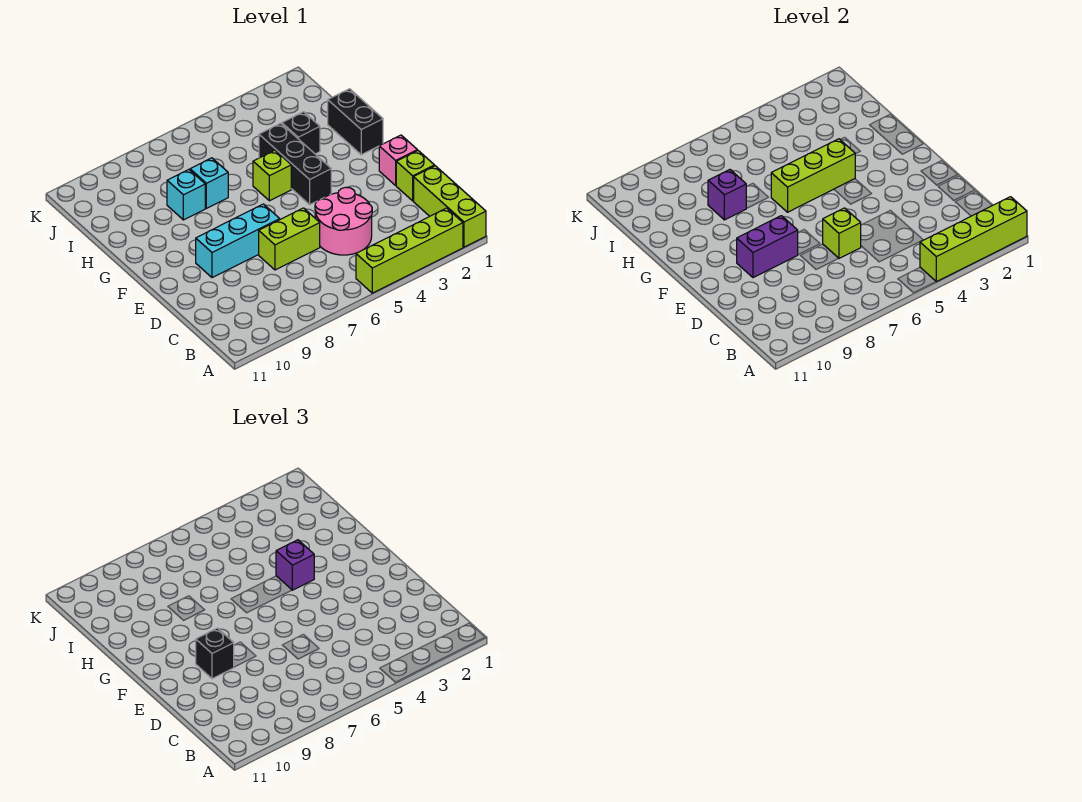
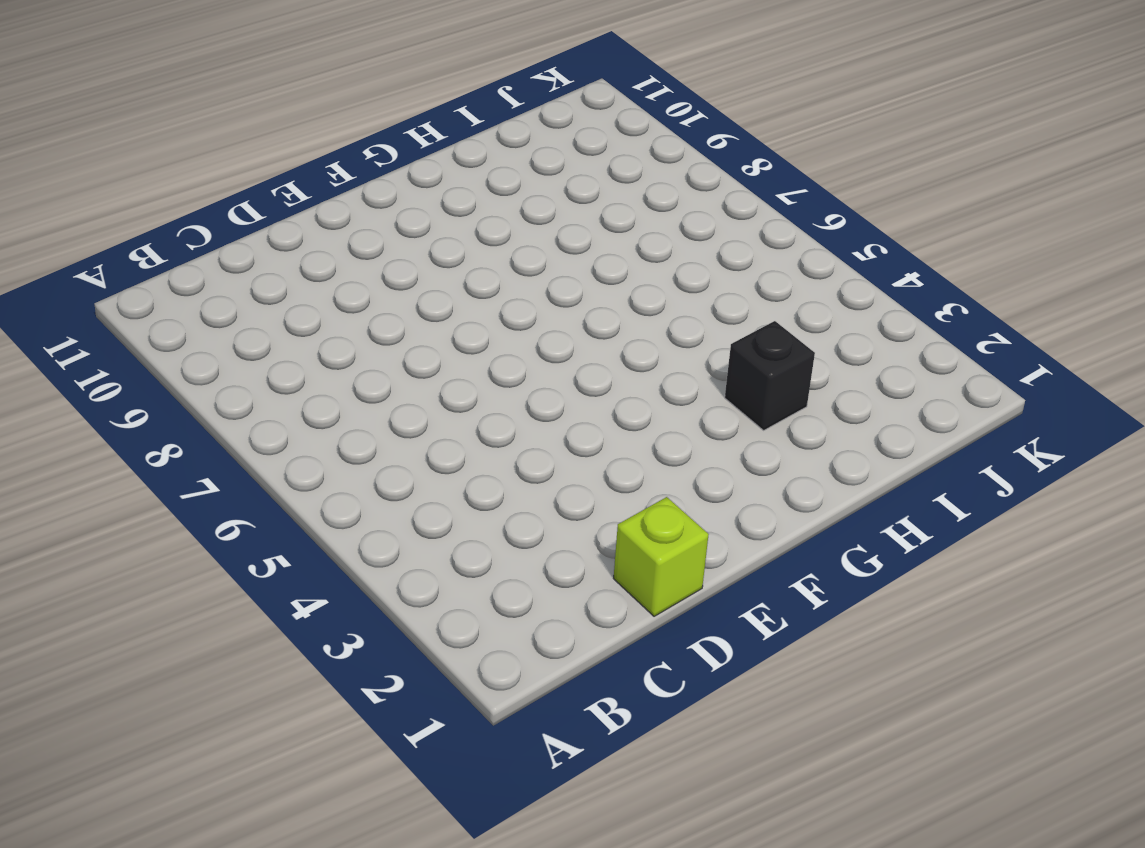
none -> lime brick A1:C1 level 1
none -> lime brick A2:A5 level 1
none -> pink round brick C4:D5 level 1

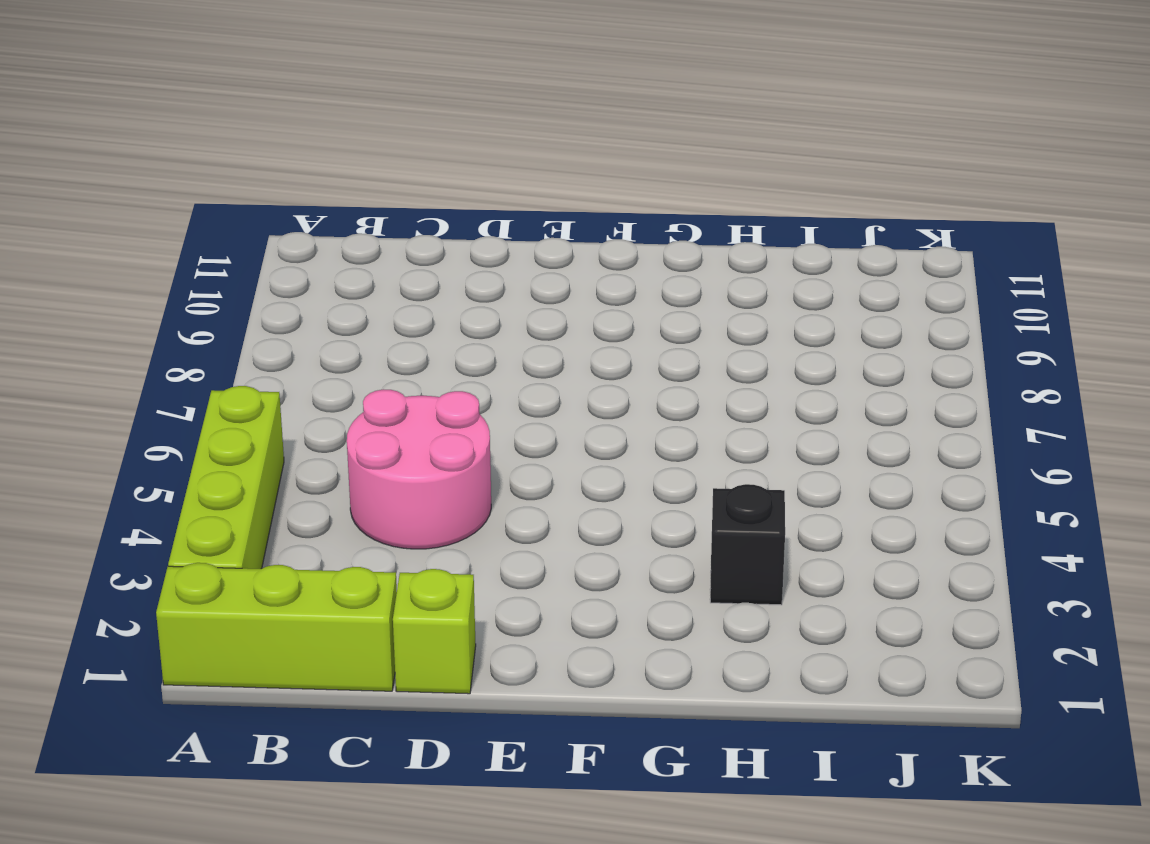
none -> lime brick D6:D7 level 1
none -> pink brick E1 level 1
none -> cyan brick E7:E9 level 1

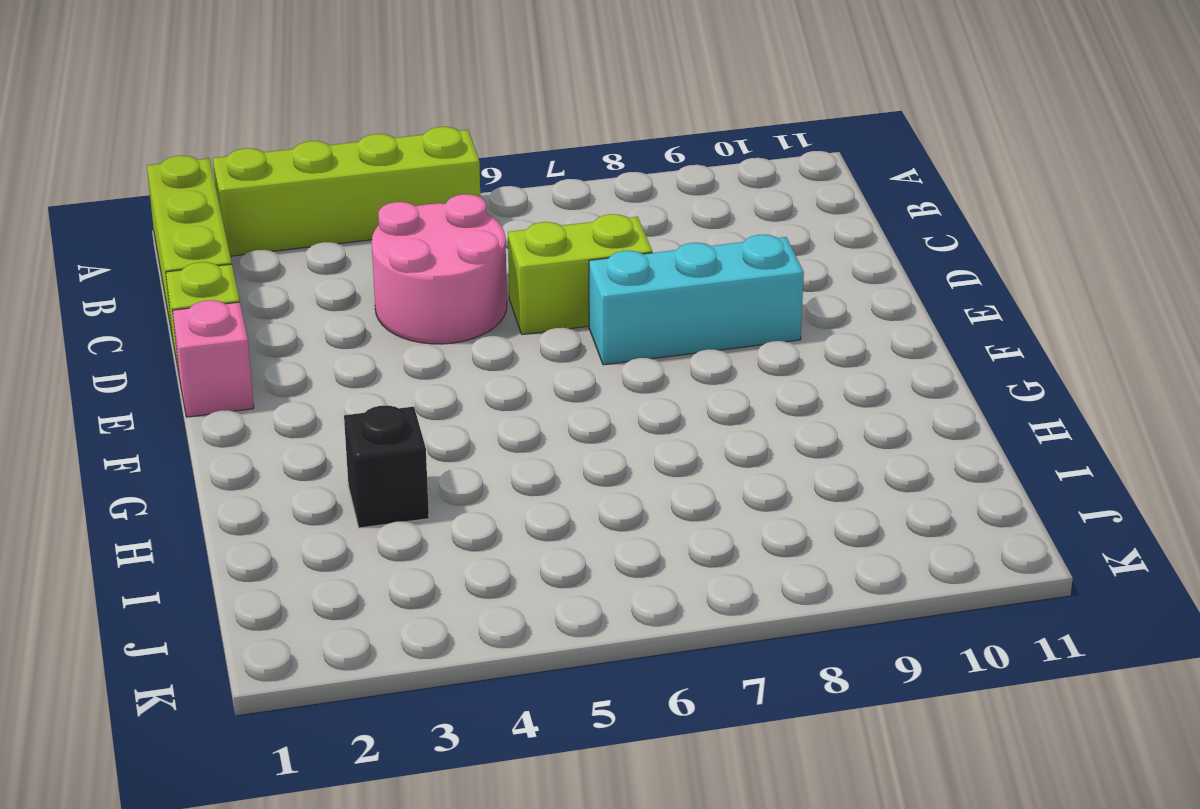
none -> black brick F4:H4 level 1
none -> black brick G1:H1 level 1
none -> lime brick G5 level 1

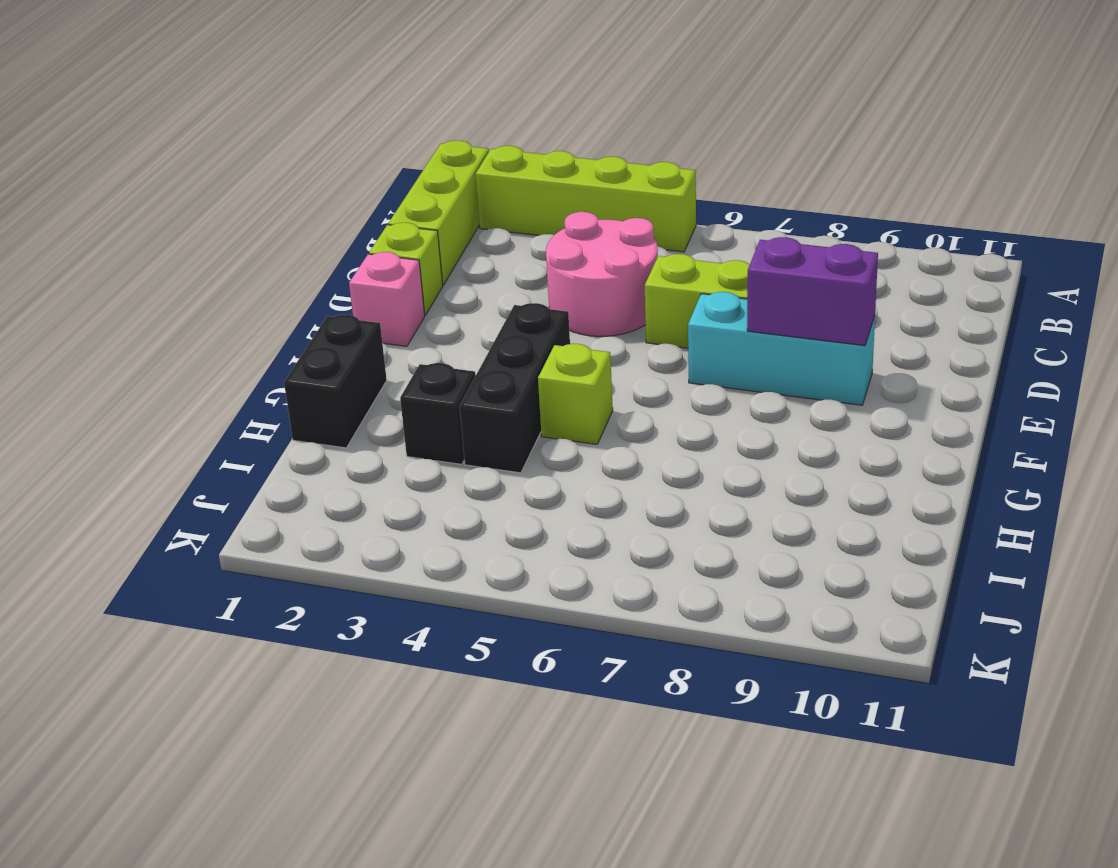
none -> cyan brick H7 level 1
none -> cyan brick H8 level 1
none -> lime brick A1:A4 level 2

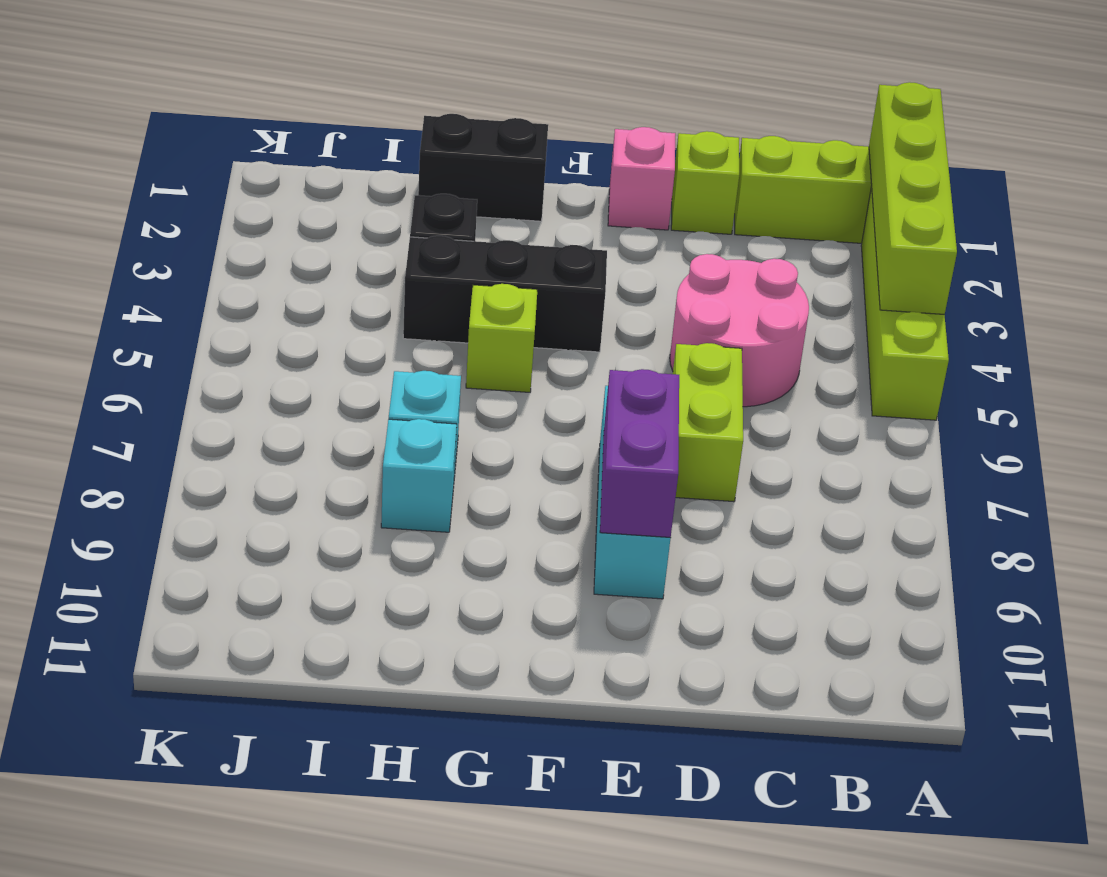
none -> lime brick D6 level 2
none -> lime brick G4:G6 level 2
none -> purple brick H8 level 2

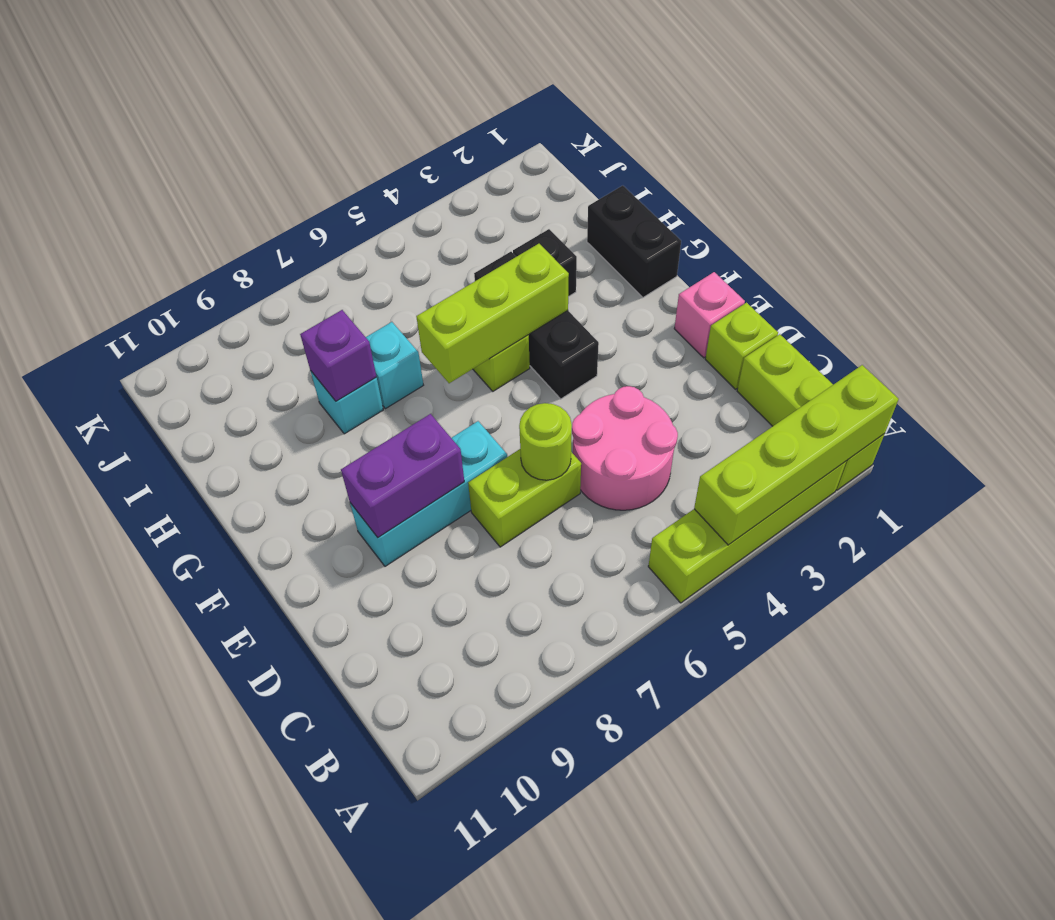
lime round brick D6 level 2 -> lime brick D6 level 2
none -> black brick E9 level 3
none -> purple brick G4 level 3

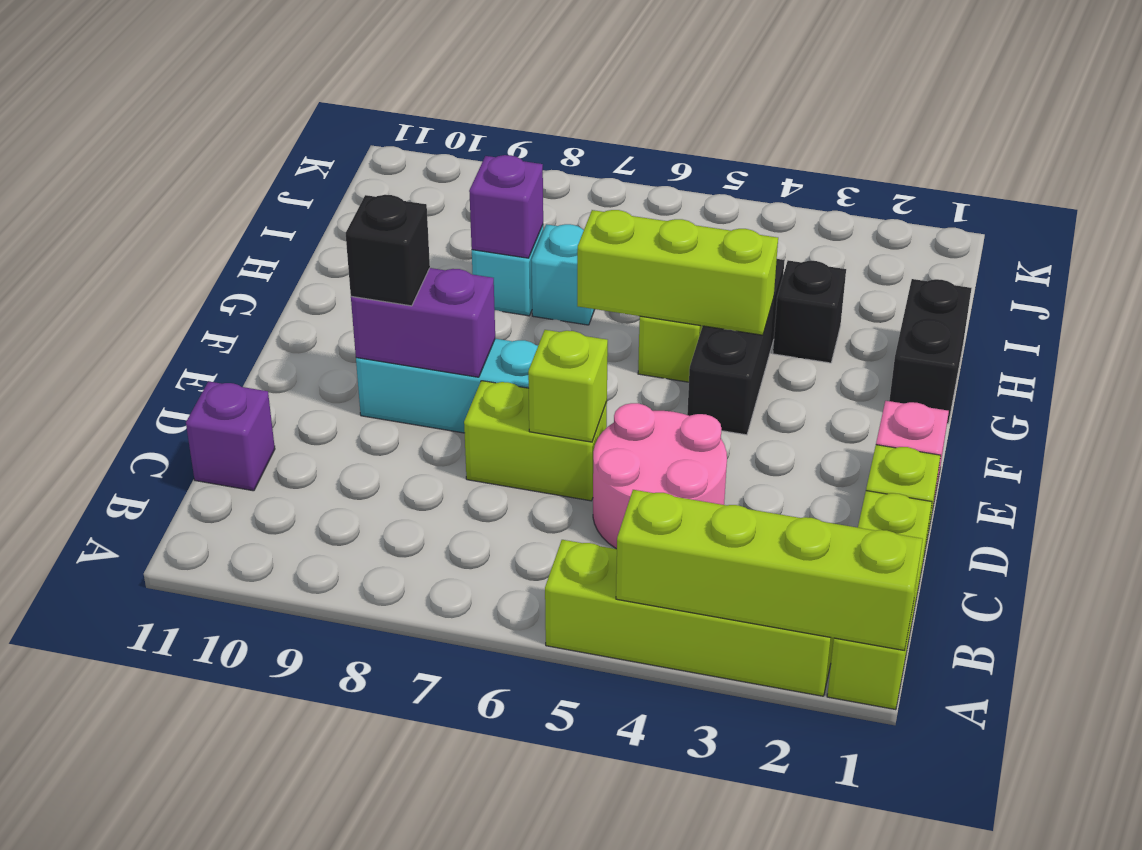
purple brick C11 level 1 -> purple brick G4 level 3

